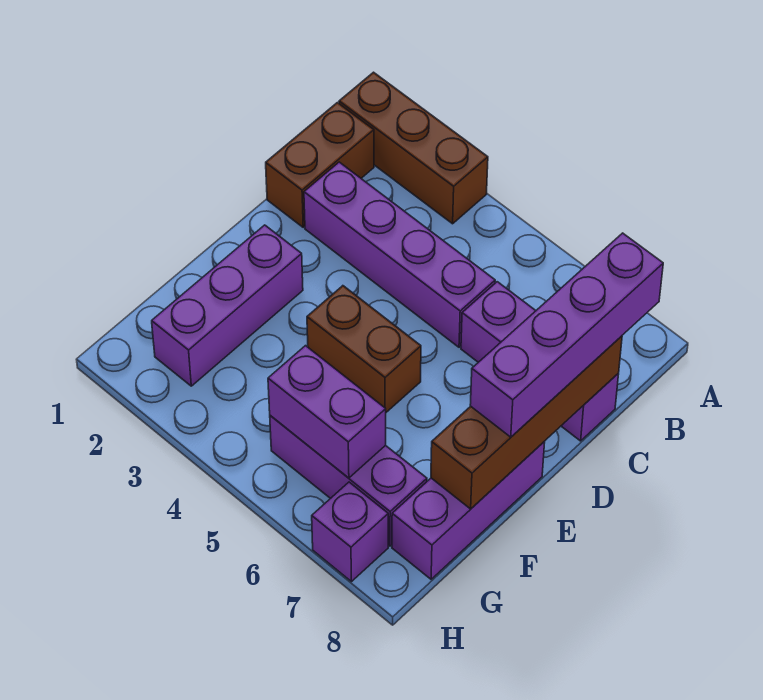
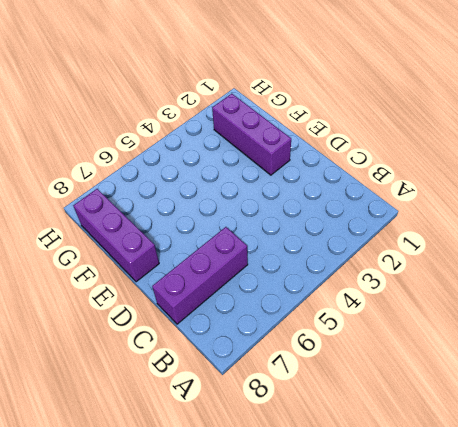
none -> brown brick A1:A3 level 1
none -> brown brick B1:C1 level 1
none -> purple brick C2:C5 level 1

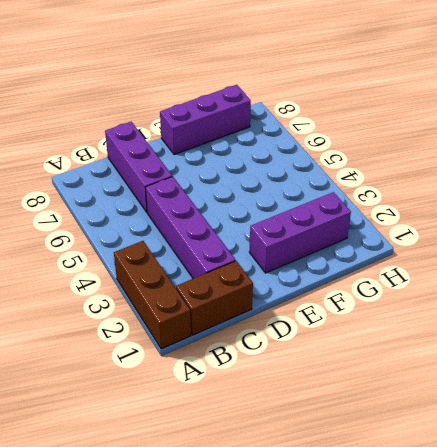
none -> brown brick E4:E5 level 1
none -> purple brick G5:G7 level 1
none -> purple brick H7 level 1

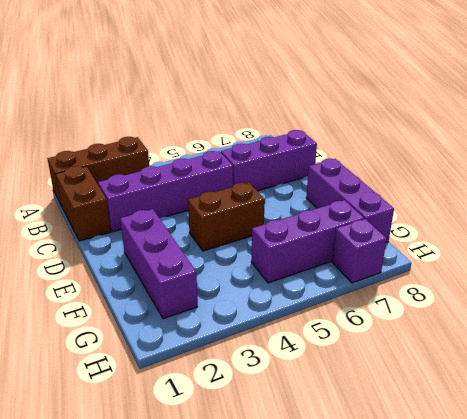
none -> brown brick C8:F8 level 2
none -> purple brick G5:G6 level 2
none -> purple brick B8:E8 level 3

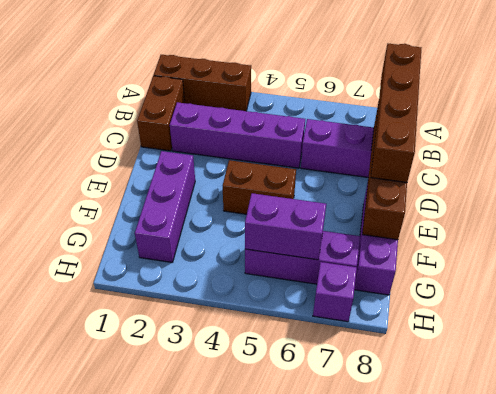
brown brick B8:E8 level 3 -> purple brick B8:E8 level 3

